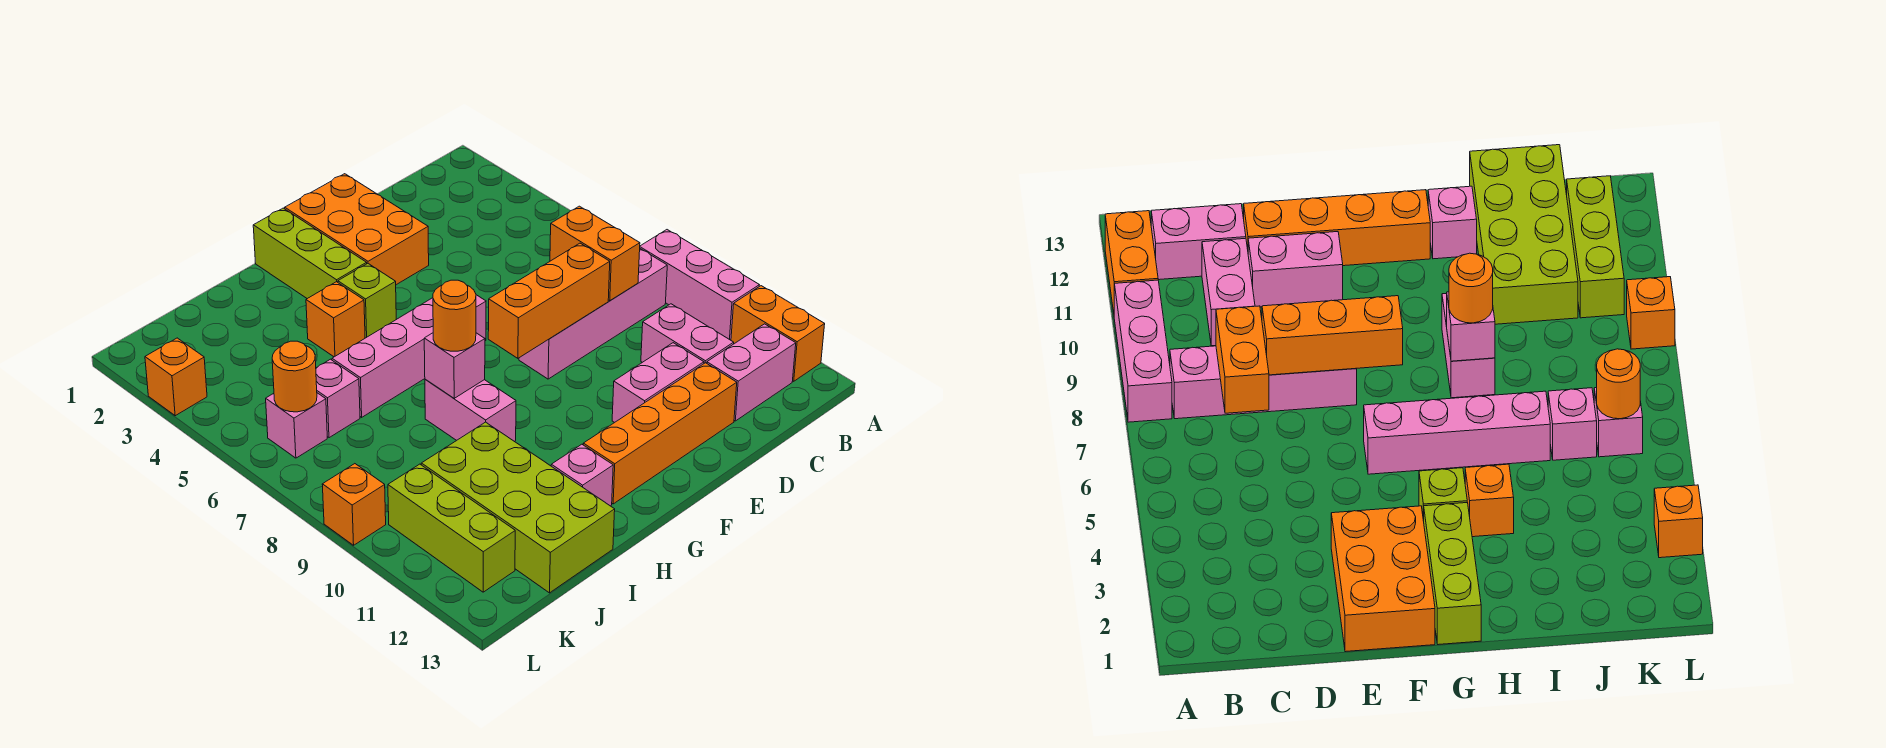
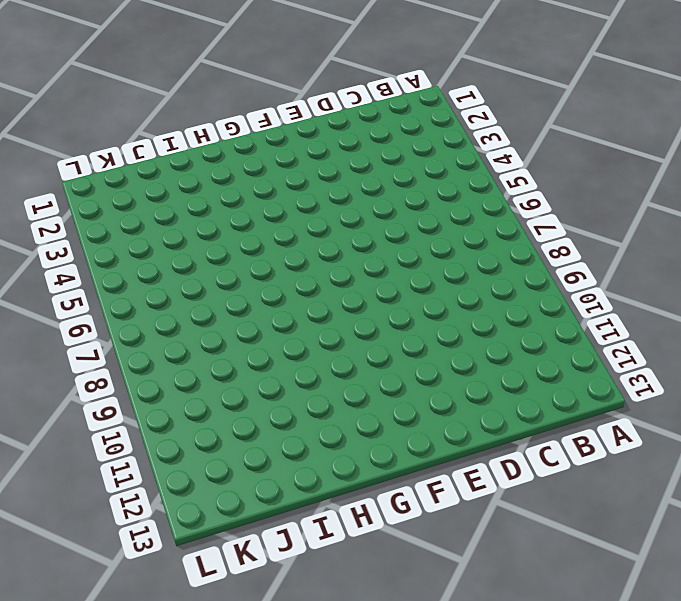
none -> pink brick A8:A10 level 1
none -> orange brick A11:A12 level 1
none -> pink brick B8:E8 level 1

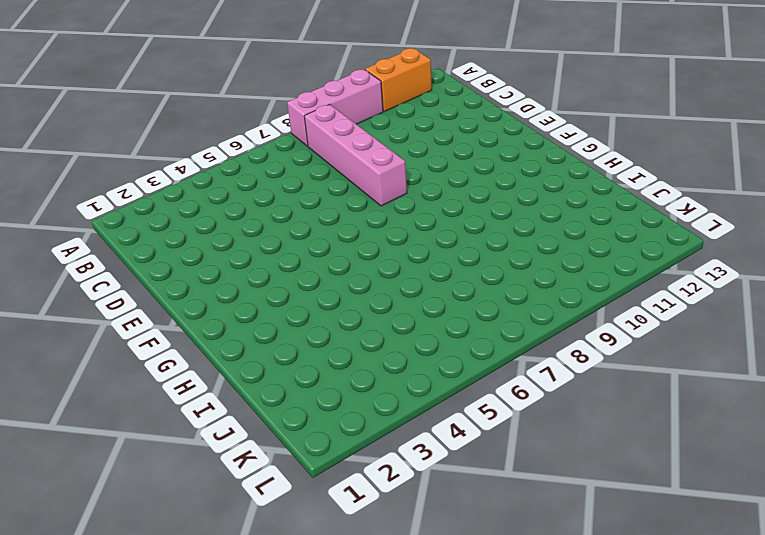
none -> pink brick B12:C12 level 1
none -> pink brick C10:C11 level 1
none -> pink brick D11:E11 level 1

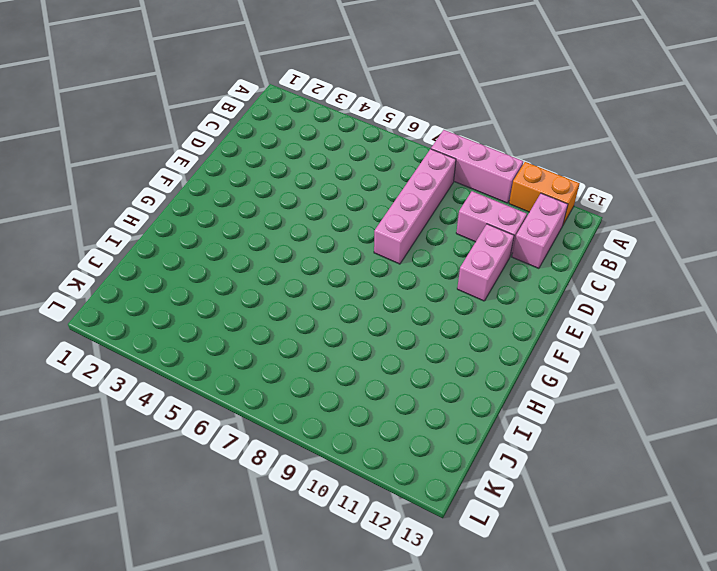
none -> orange brick D12:G12 level 1
none -> orange brick E1:F3 level 1
none -> pink brick F6:I6 level 1

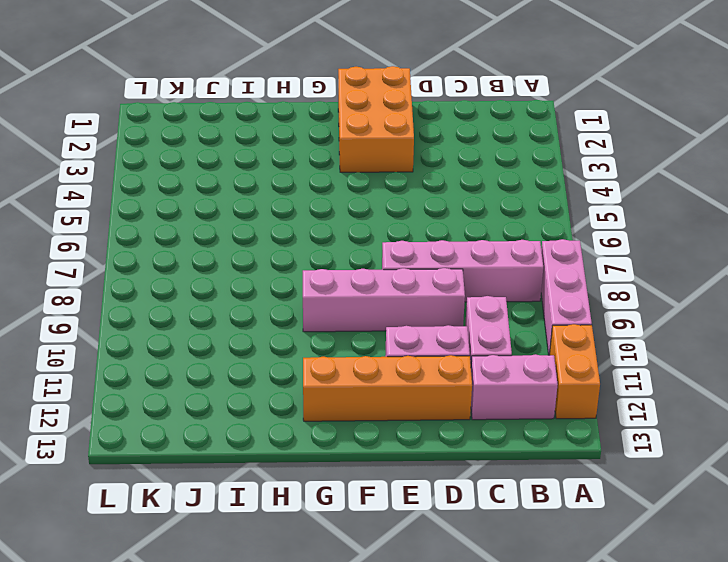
pink brick D9:G9 level 1 -> pink brick F6:I6 level 1
none -> lime brick G1:G3 level 1
none -> lime brick G4 level 1
none -> orange brick H4 level 1

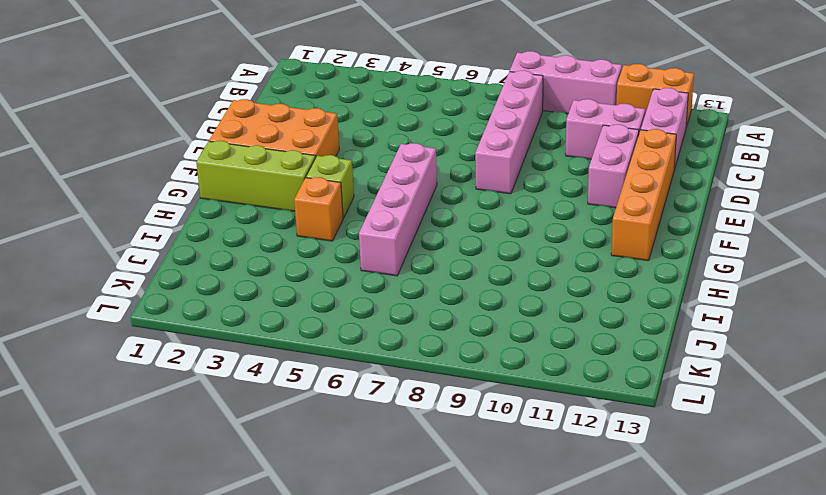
none -> pink brick H8:H9 level 1
none -> pink brick H12 level 1
none -> lime brick I10:J13 level 1

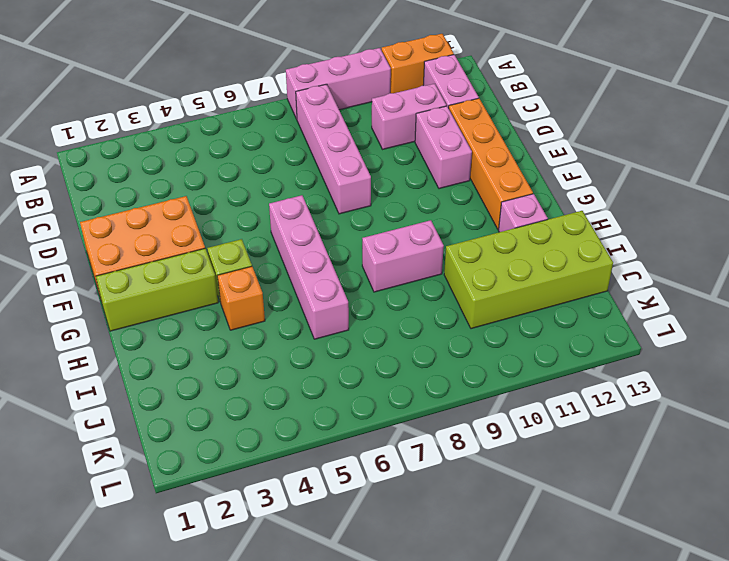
none -> pink brick J6 level 1
none -> pink brick K6 level 1
none -> lime brick K10:K12 level 1

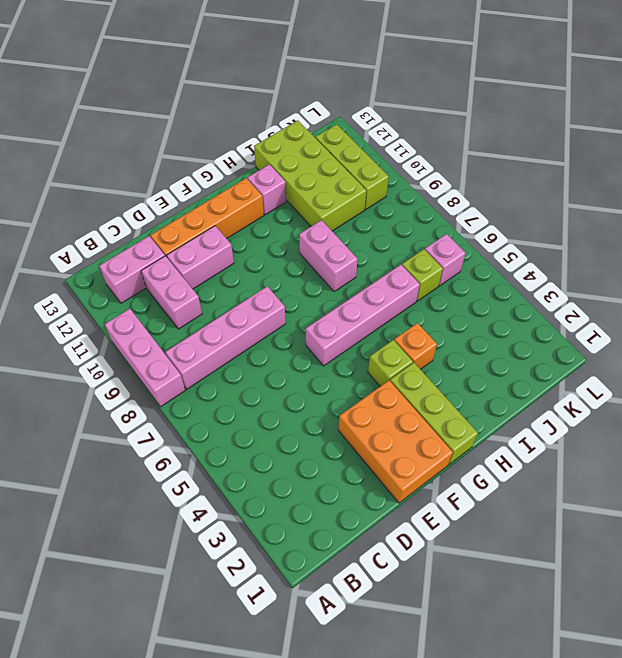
lime brick J6 level 1 -> pink brick J6 level 1
none -> orange brick A11:A12 level 1
none -> orange brick L3 level 1
none -> orange brick L9 level 1

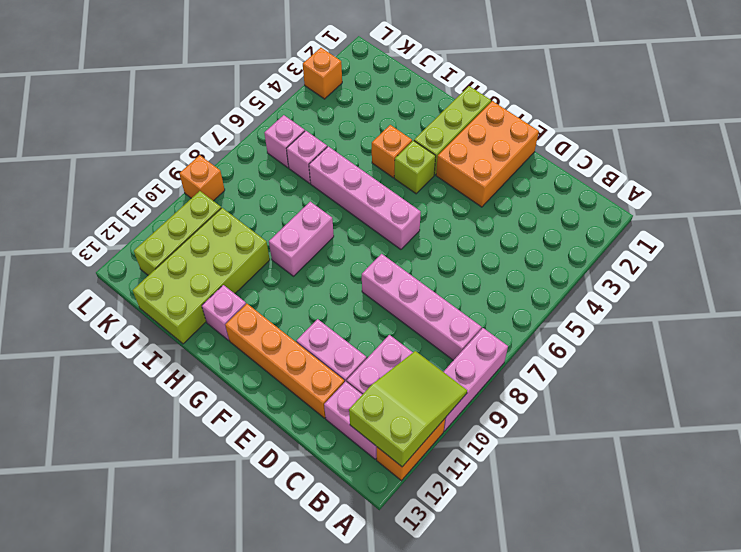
lime slope A10:B12 level 2 top 12 -> none
none -> orange brick C7:C8 level 2
none -> orange brick D8:F8 level 2
none -> pink brick H8 level 2

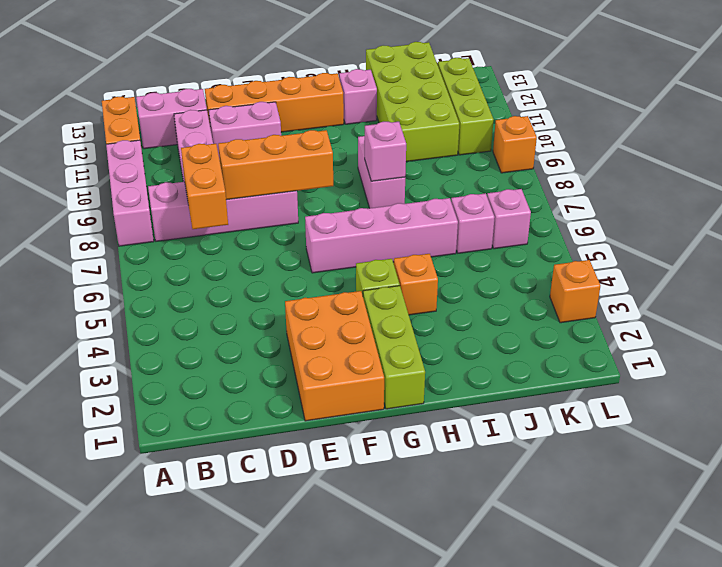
none -> orange round brick K6 level 2
none -> orange round brick H8 level 3

